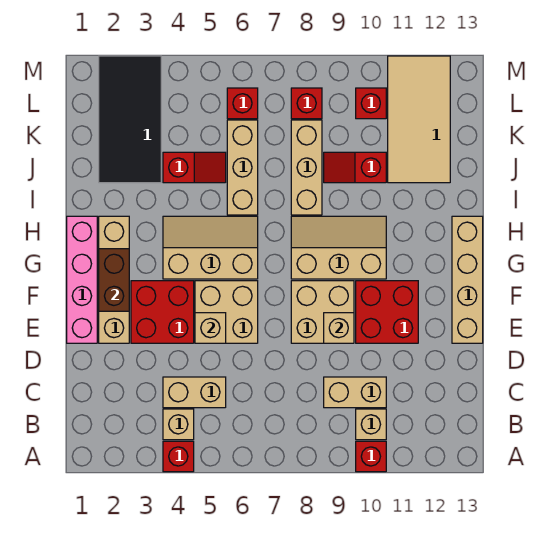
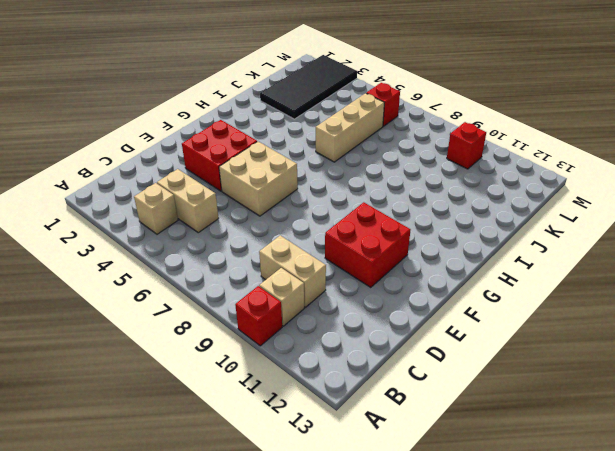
none -> red brick A4 level 1
none -> pink brick E1:H1 level 1
none -> tan brick E2:H2 level 1

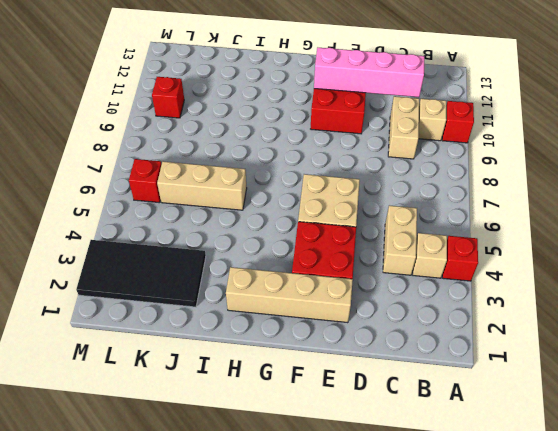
pink brick C11:F11 level 2 -> pink brick E1:H1 level 1
none -> tan brick E8:F9 level 1
none -> tan brick E13:H13 level 1
none -> tan slope G4:H6 level 1 top G

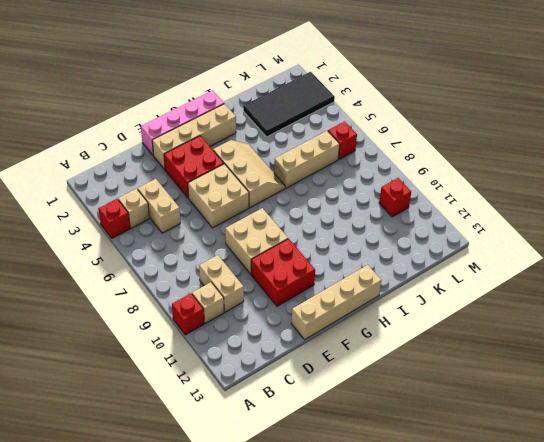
none -> tan slope G8:H10 level 1 top G
none -> tan brick I8:K8 level 1
none -> red slope J4:J5 level 1 top 4

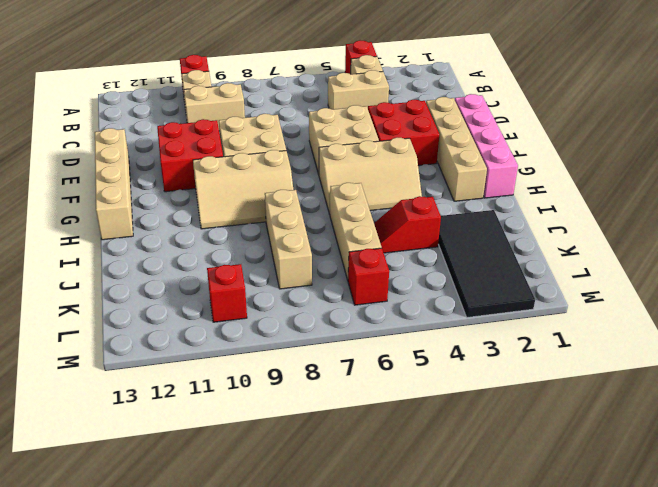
none -> red slope J9:J10 level 1 top 10
none -> tan tile J11:M12 level 1
none -> red brick L8 level 1

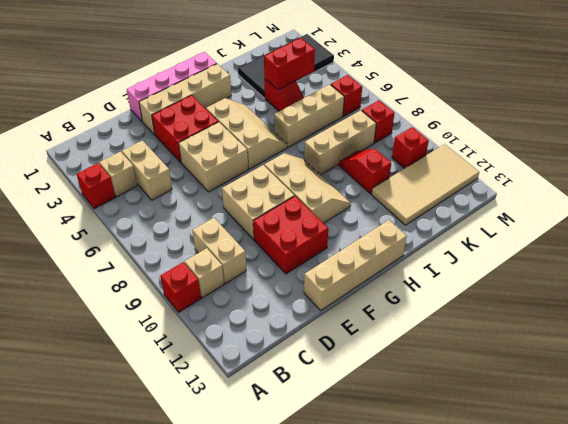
red brick J4:K4 level 2 -> none
none -> tan brick E5 level 2
none -> tan brick E9 level 2
none -> brown brick F2:G2 level 2

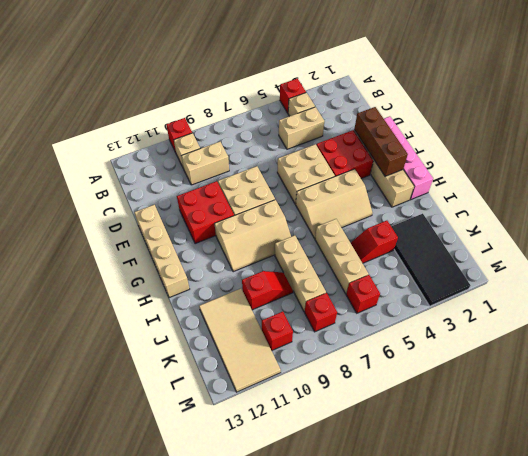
brown brick E2:G2 level 2 -> brown brick F2:G2 level 2
none -> tan brick E5 level 2
none -> tan brick E9 level 2

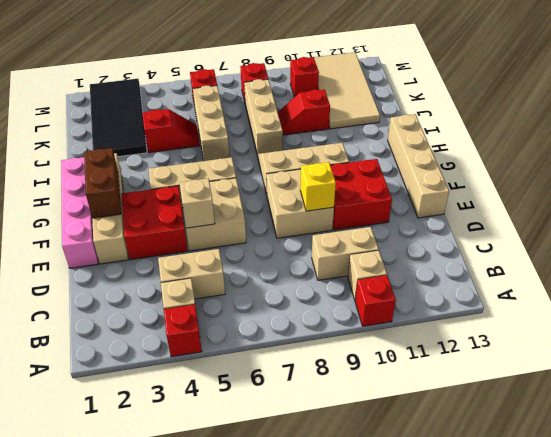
yellow brick E9 level 2 -> tan brick E9 level 2

